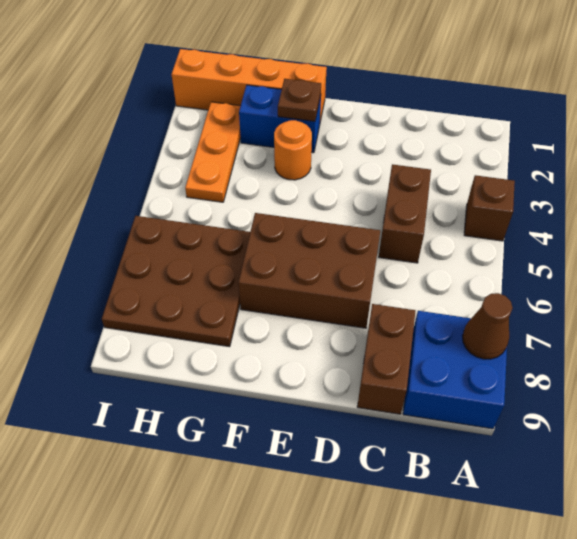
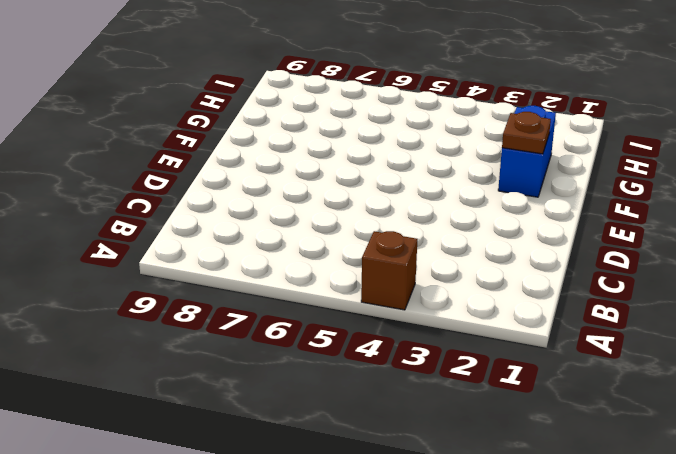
none -> blue brick A8:B9 level 1
none -> brown brick C4:C5 level 1
none -> brown brick C8:C9 level 1

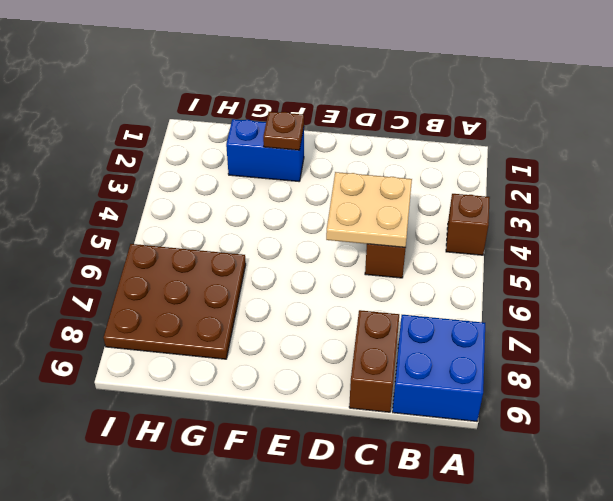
tan plate C4:D5 level 2 -> none
none -> brown brick D6:F7 level 1
none -> orange brick F1:I1 level 1
none -> orange round brick F3 level 1

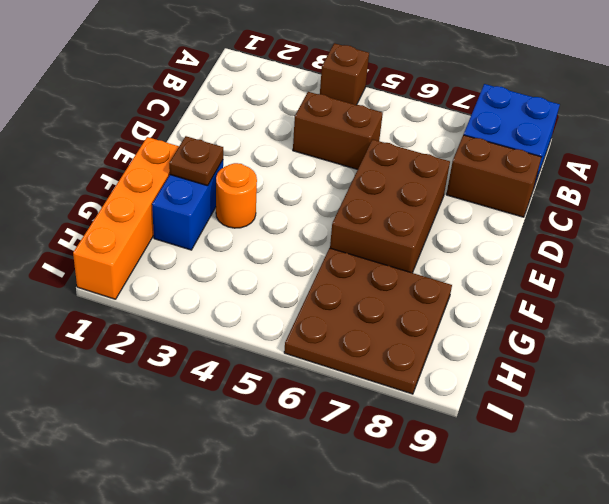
none -> orange plate H2:H4 level 1
none -> brown cone A8 level 2

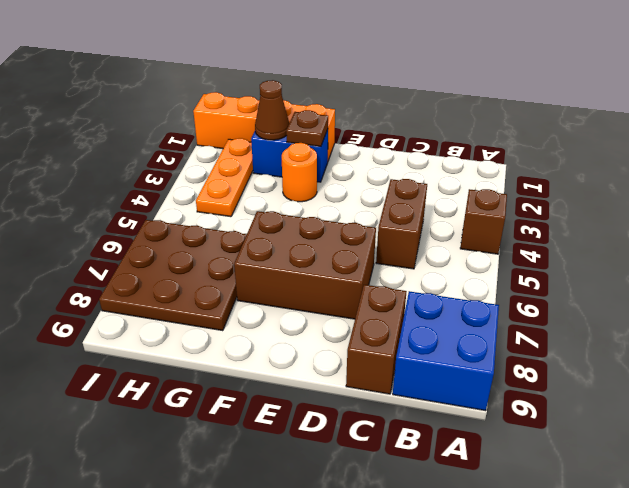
brown cone G2 level 2 -> brown cone A8 level 2

